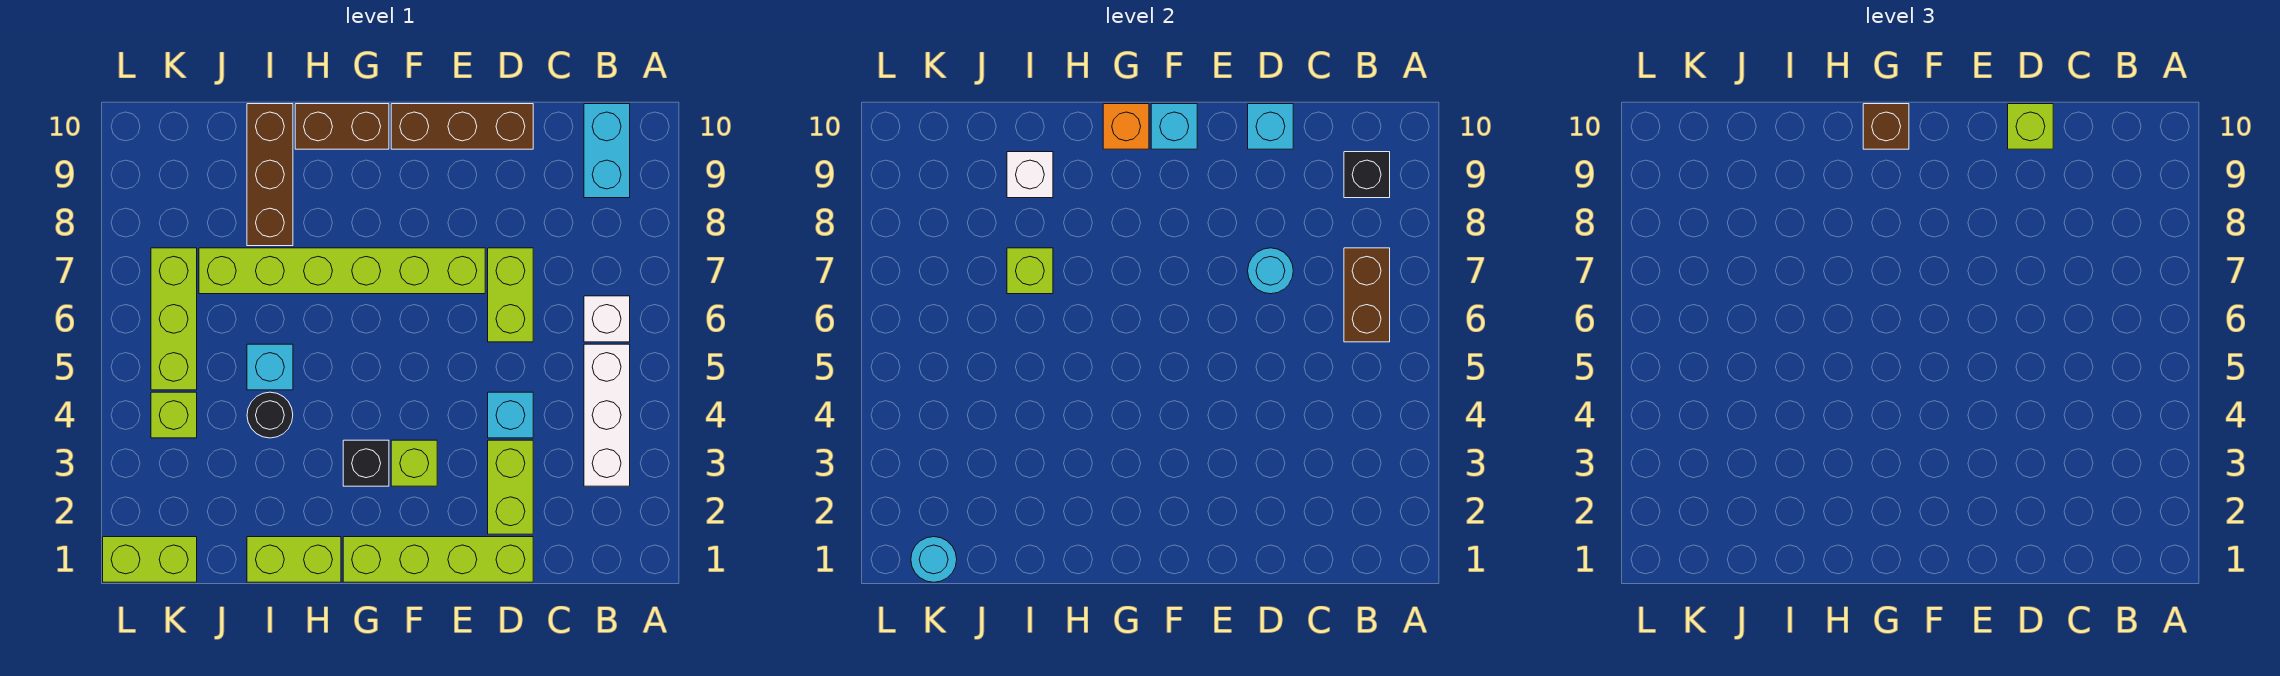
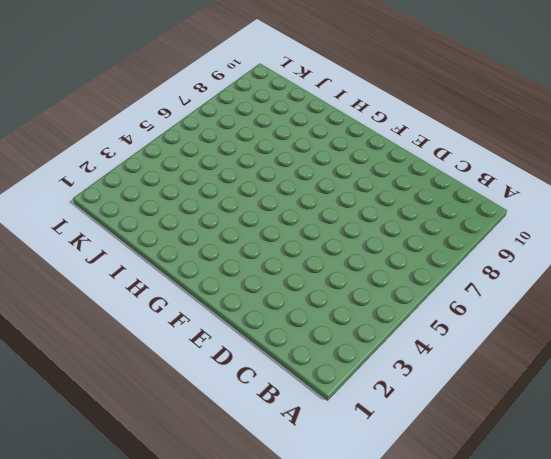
none -> white brick B3:B5 level 1
none -> white brick B6 level 1
none -> cyan brick B9:B10 level 1
none -> lime brick D1:G1 level 1

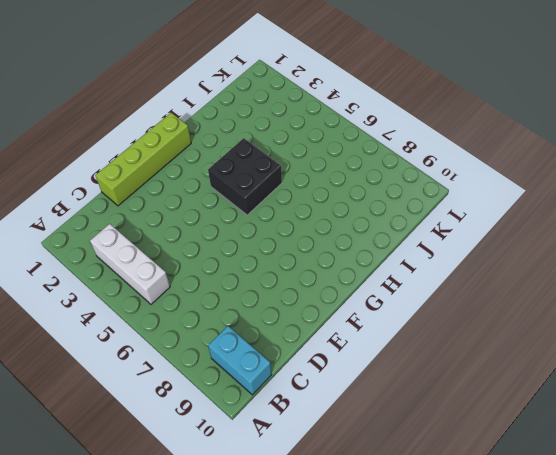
black brick G4:H5 level 1 -> none
none -> white brick B6 level 1
none -> lime brick D2:D3 level 1
none -> cyan brick D4 level 1
none -> lime brick D6:D7 level 1

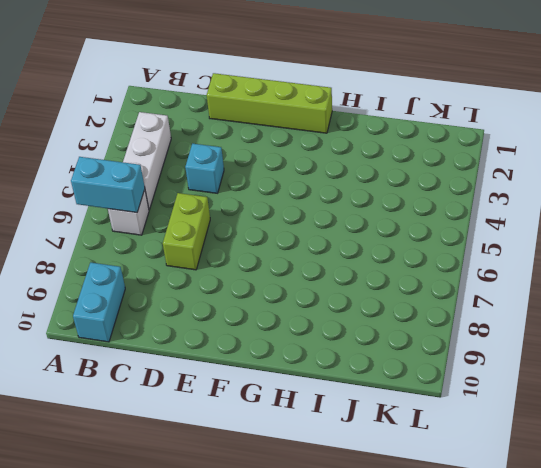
cyan brick A6:B6 level 2 -> brown brick B6:B7 level 2
none -> lime brick D2:D3 level 1
none -> brown brick D10:F10 level 1
none -> lime brick E7:J7 level 1
none -> lime brick F3 level 1

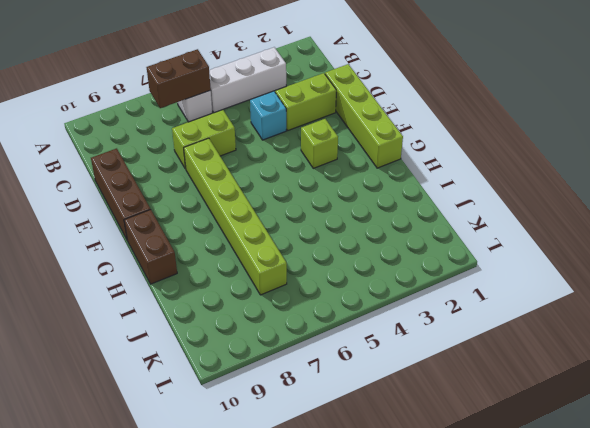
none -> cyan brick B9:B10 level 1
none -> black brick G3 level 1
none -> lime brick H1:I1 level 1
none -> black round brick I4 level 1

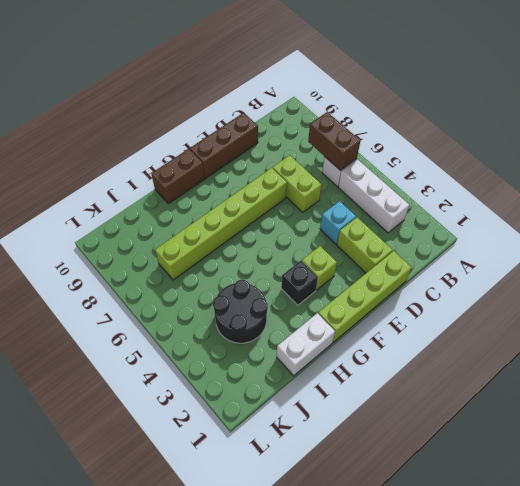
white brick H1:I1 level 1 -> lime brick H1:I1 level 1
black round brick I3:J4 level 1 -> black round brick I4 level 1
none -> cyan brick B9:B10 level 1
none -> cyan brick I5 level 1
none -> brown brick I8:I10 level 1
none -> lime brick K1:L1 level 1

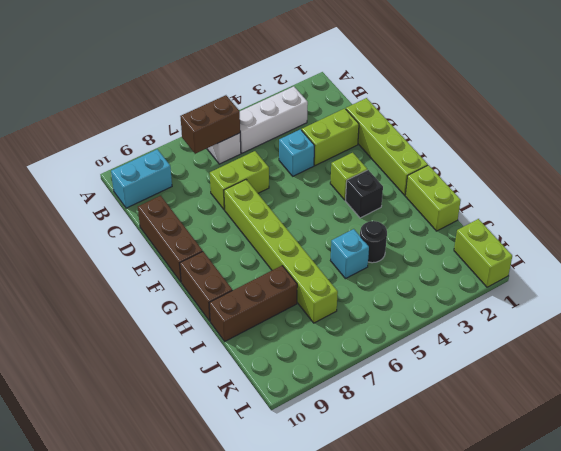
none -> lime brick K4 level 1
none -> lime brick K5:K7 level 1
none -> black brick B9 level 2
none -> cyan round brick D7 level 2

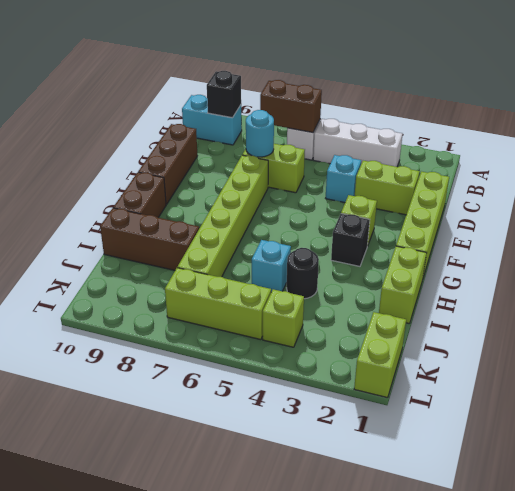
none -> cyan brick D10 level 2
none -> cyan brick F10 level 2
none -> orange brick G10 level 2
none -> lime brick I7 level 2

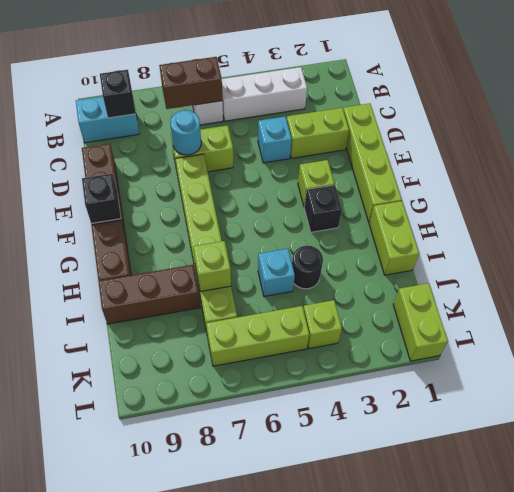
black brick F10 level 2 -> cyan brick F10 level 2
none -> cyan brick D10 level 2
none -> orange brick G10 level 2
none -> white brick I9 level 2
none -> cyan round brick K1 level 2

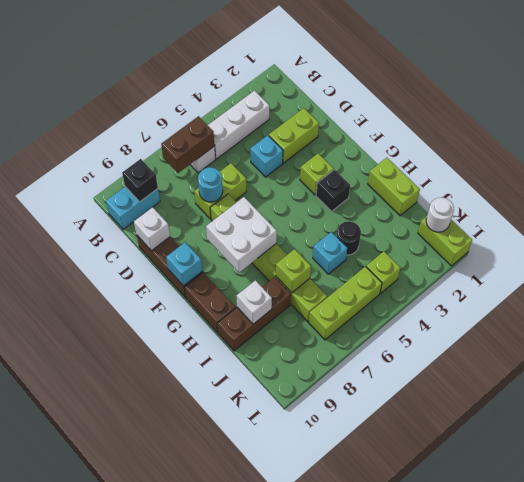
white brick D10 level 2 -> cyan brick D10 level 2
white brick F7:G8 level 2 -> none
white round brick K1 level 2 -> cyan round brick K1 level 2
none -> lime brick D1:G1 level 1
none -> orange brick G10 level 2
none -> lime brick D10 level 3
none -> brown brick G10 level 3

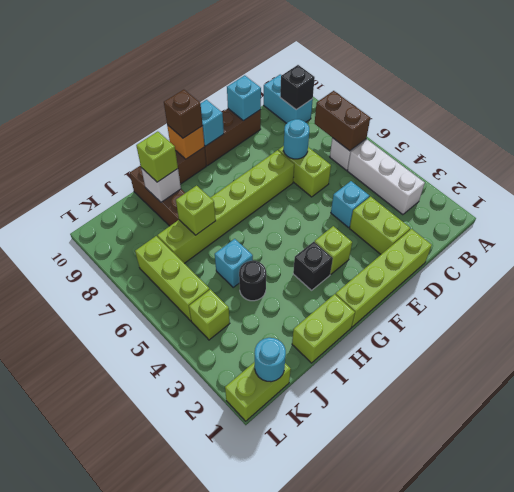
lime brick I9 level 3 -> lime brick D10 level 3

